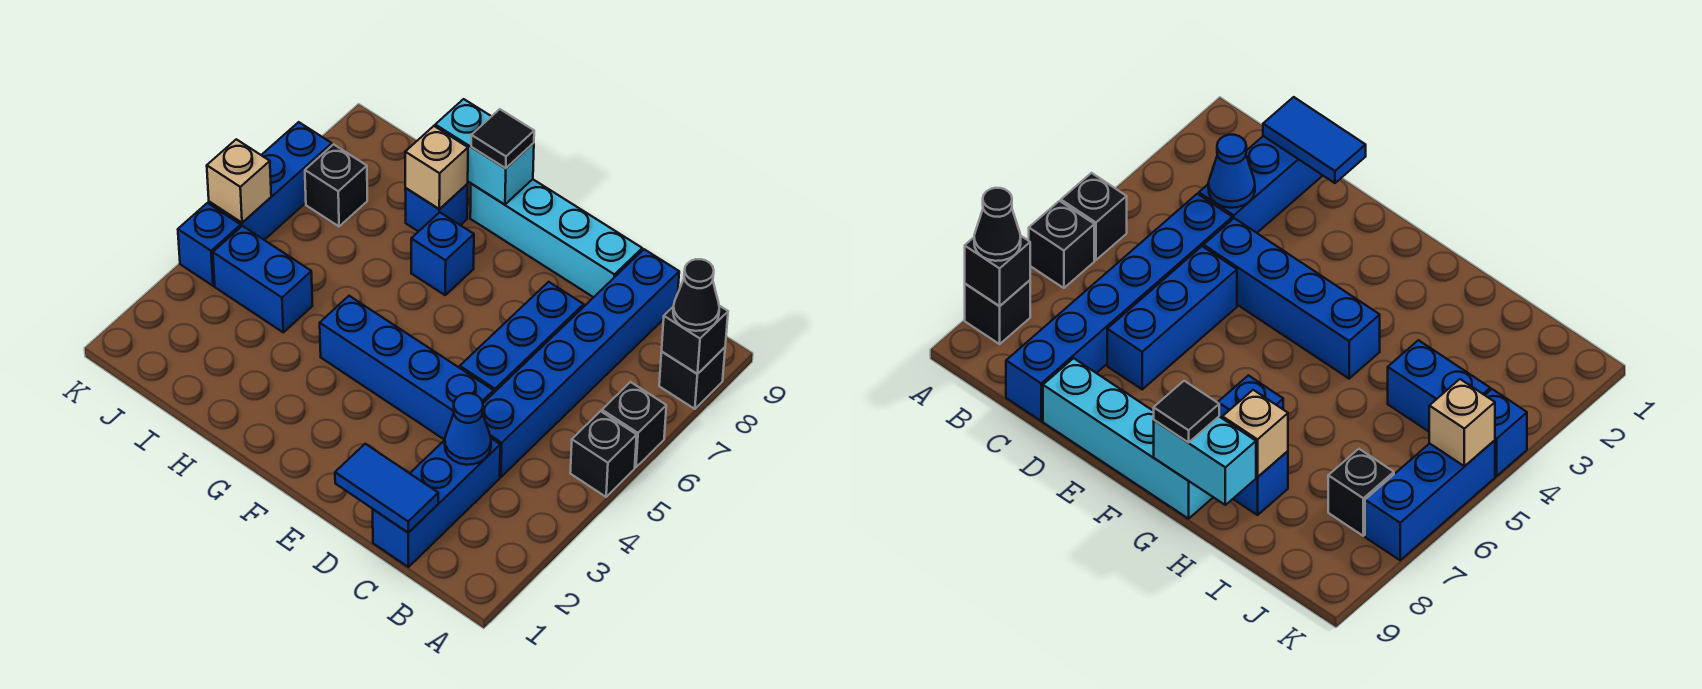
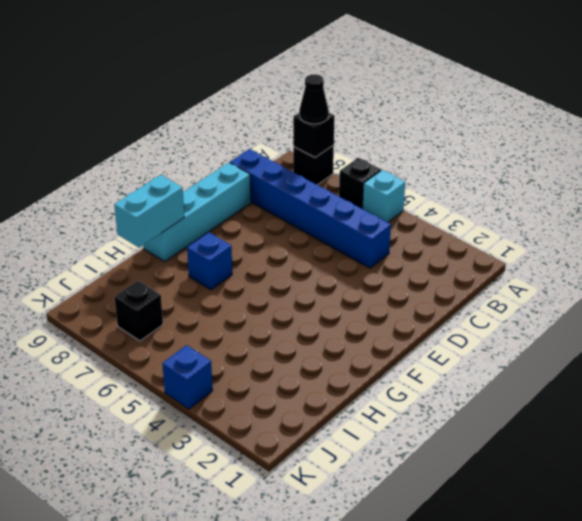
cyan brick A5 level 1 -> black brick A5 level 1
none -> blue brick C1:C3 level 1
none -> blue brick D4:G4 level 1
none -> blue brick D5:D7 level 1

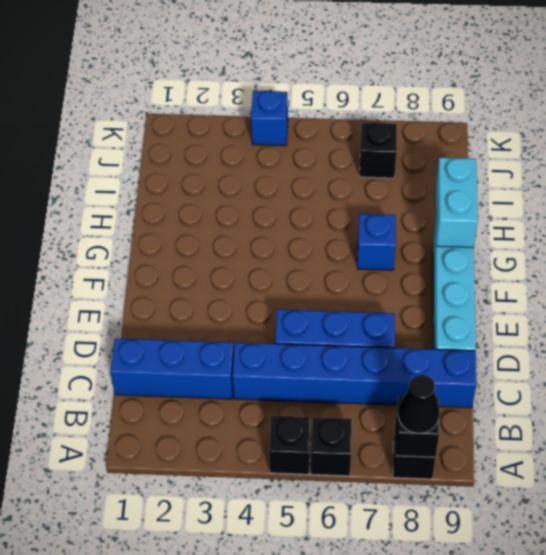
none -> blue brick D4:G4 level 1
none -> blue brick H8 level 1
none -> blue brick I4:J4 level 1

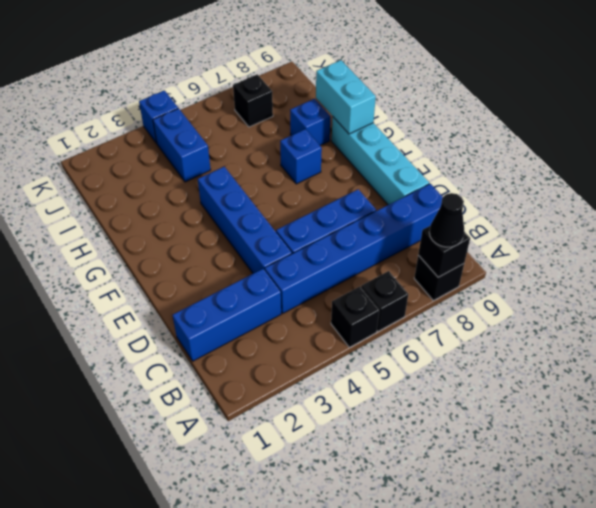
none -> blue brick K5:K7 level 1
none -> blue tile C1:D1 level 2
none -> blue cone C3 level 2

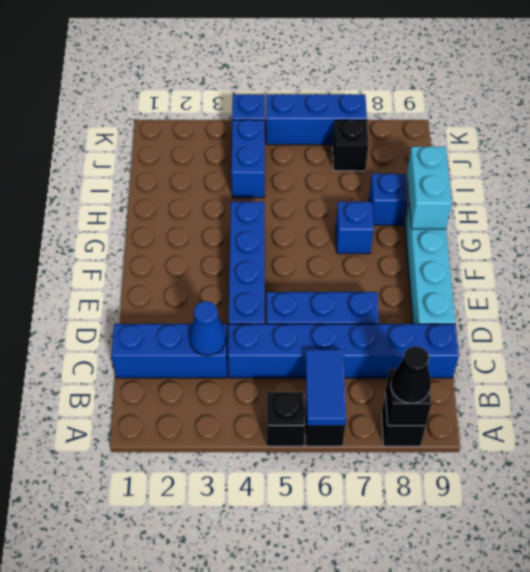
blue tile A6:B6 level 2 -> blue tile C1:D1 level 2
none -> tan brick H8 level 2
none -> tan brick K5 level 2
none -> black tile G9 level 3

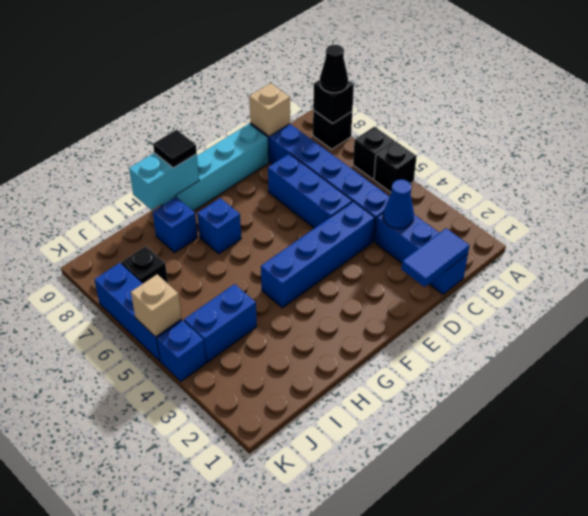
tan brick C9 level 2 -> tan brick H8 level 2

